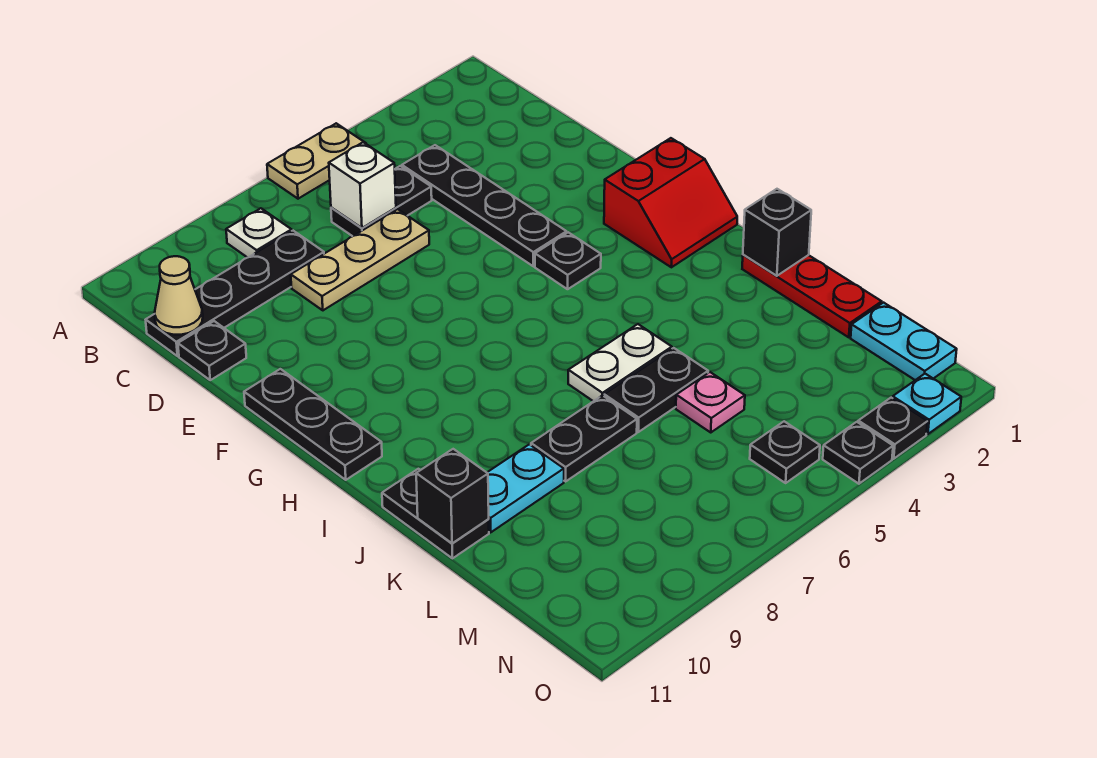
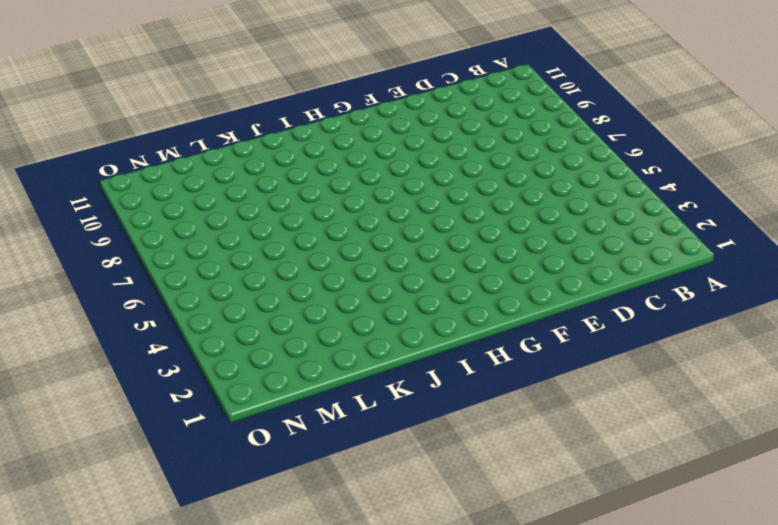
none -> tan plate A5:A6 level 1
none -> white plate B8 level 1
none -> black plate C4:F4 level 1

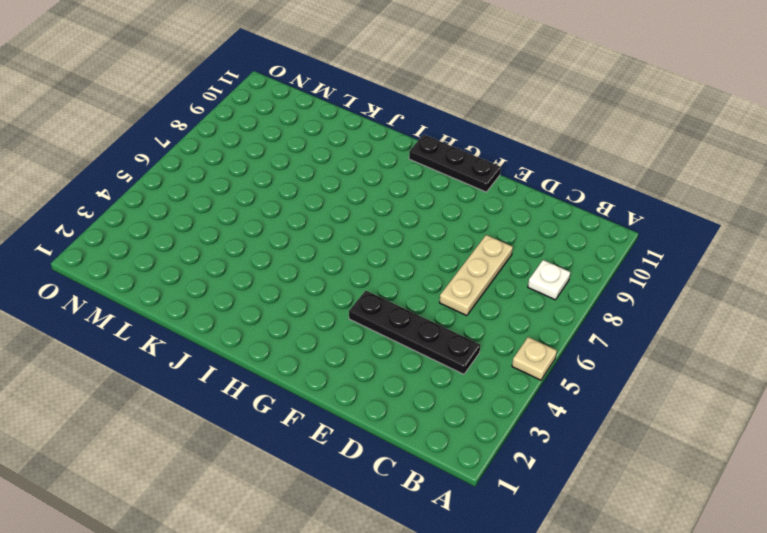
tan plate A5 level 1 -> tan plate A5:A6 level 1
none -> black plate C5:C6 level 1
none -> black plate C8:C11 level 1
none -> black plate D11 level 1

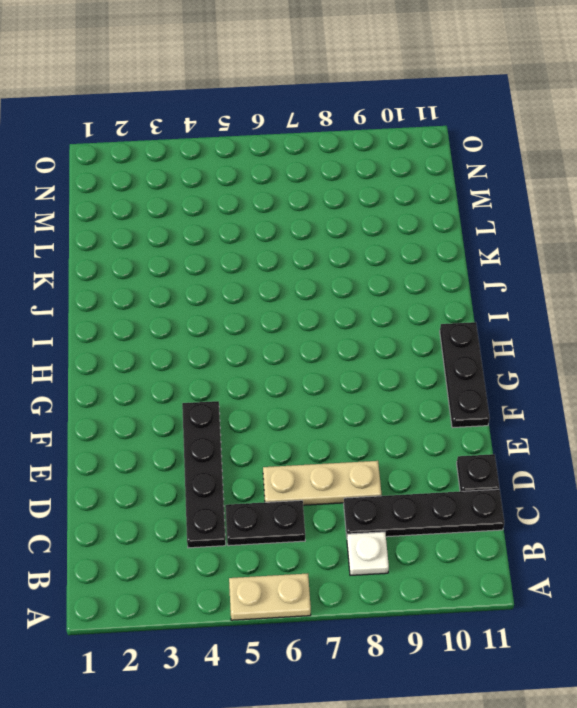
none -> red slope G1:H2 level 1 top G
none -> black plate G4 level 1
none -> red plate J1:L1 level 1

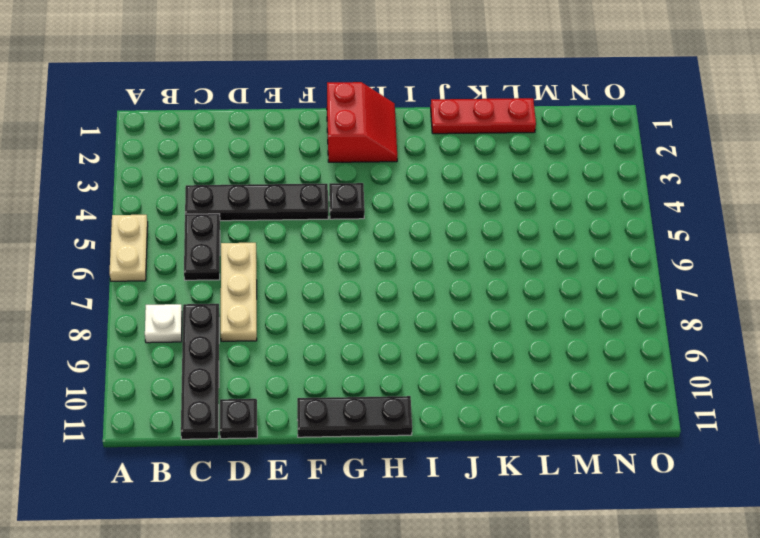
none -> white plate J5:J6 level 1
none -> black plate J11:K11 level 1
none -> black plate K5:K6 level 1

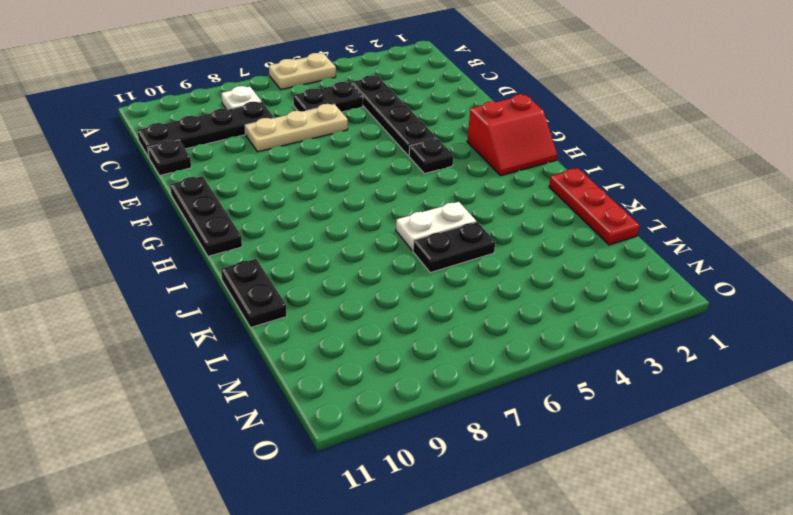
none -> black plate K7:K8 level 1
none -> cyan plate K9:K10 level 1
none -> pink plate L5 level 1

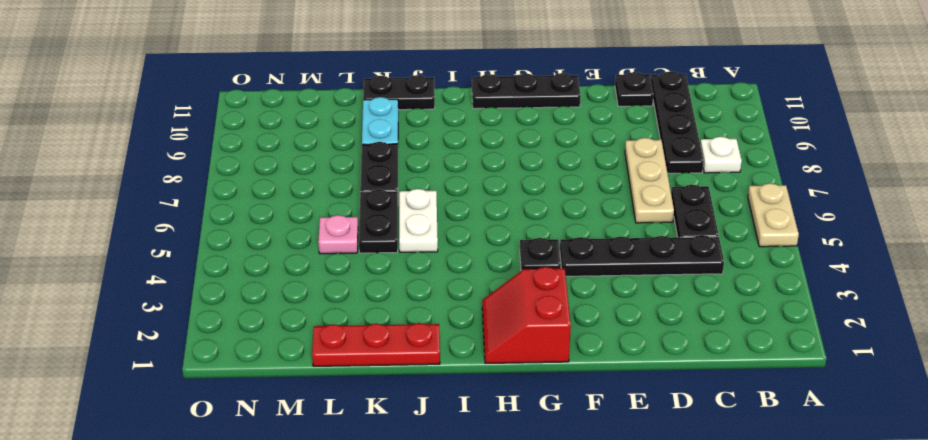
none -> cyan plate M1:N1 level 1
none -> black plate N5 level 1
none -> cyan plate O2 level 1

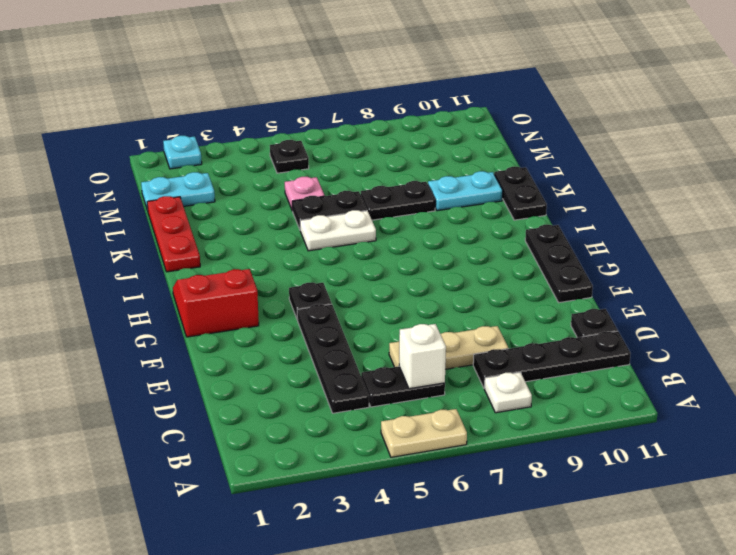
cyan plate M1:M2 level 1 -> cyan plate M1:N1 level 1
none -> black plate O3 level 1
none -> black plate O4 level 1
none -> tan cone C11 level 2

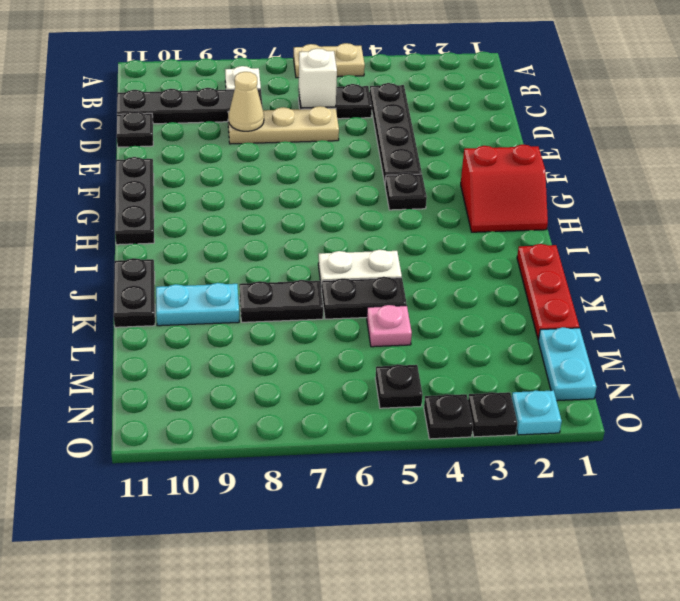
tan cone D8 level 2 -> tan cone C11 level 2
none -> black brick J1 level 2
none -> black brick K11 level 2

